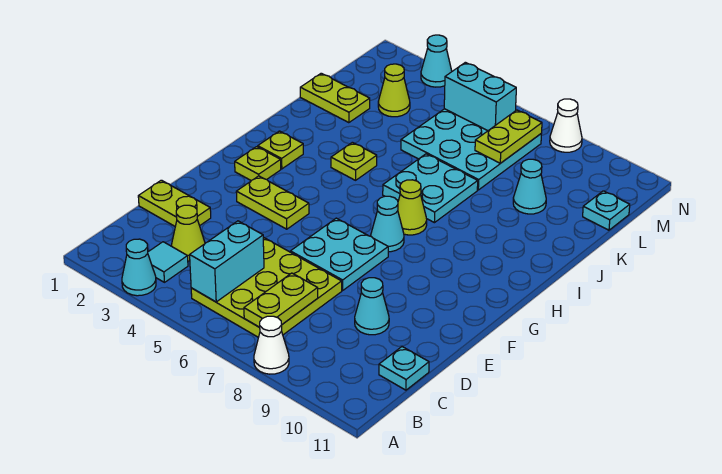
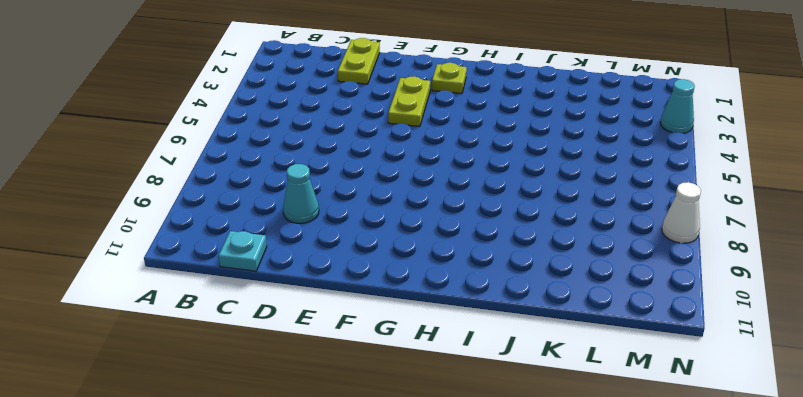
none -> cyan cone A3 level 1
none -> white cone A8 level 1
none -> cyan tile B3 level 1

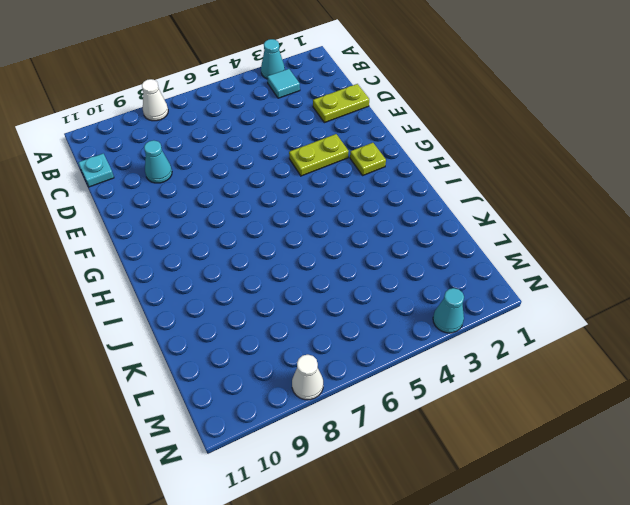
none -> lime plate B5:D7 level 1
none -> lime cone C3 level 1
none -> cyan plate E6:F7 level 1

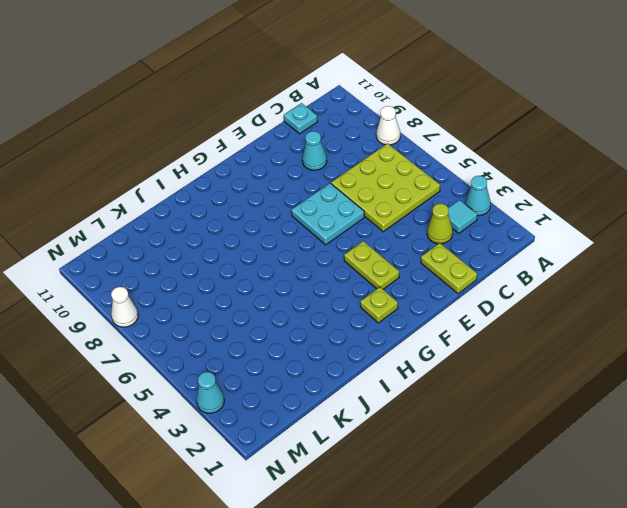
none -> cyan cone G7 level 1
none -> lime plate H2 level 1
none -> lime cone H7 level 1

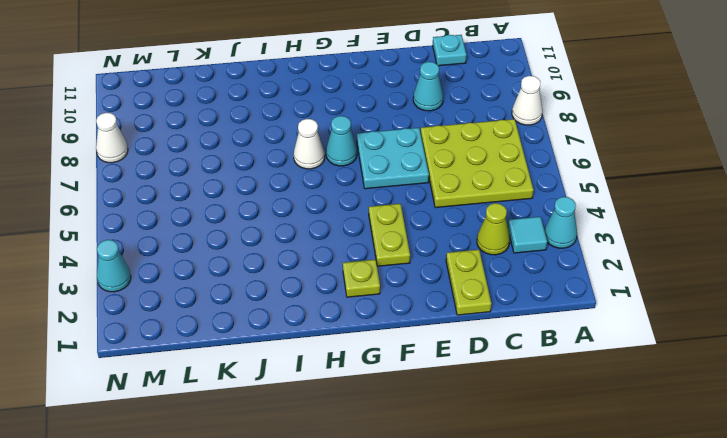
white cone H7 level 1 -> lime cone H7 level 1
none -> lime plate H2 level 1
none -> lime plate I4 level 1
none -> cyan plate I6:J7 level 1

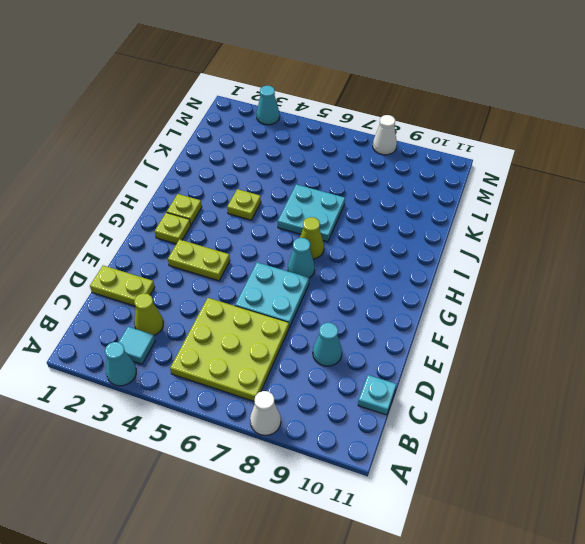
none -> lime plate K1:K2 level 1
none -> cyan plate K5:M7 level 1
none -> cyan cone K9 level 1

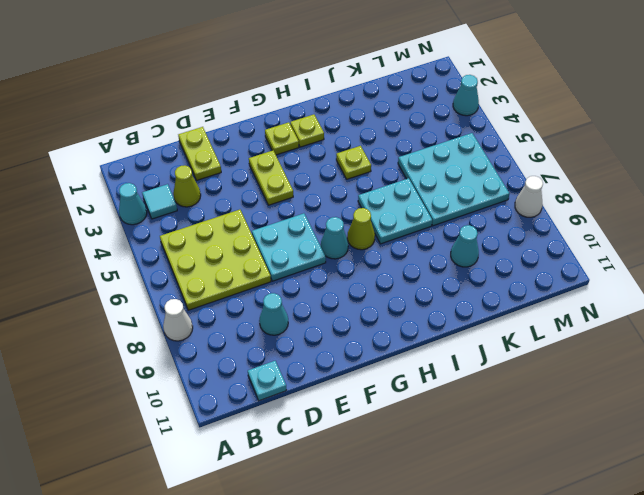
none -> lime plate K1:K2 level 1
none -> lime cone L3 level 1
none -> cyan plate L11 level 1

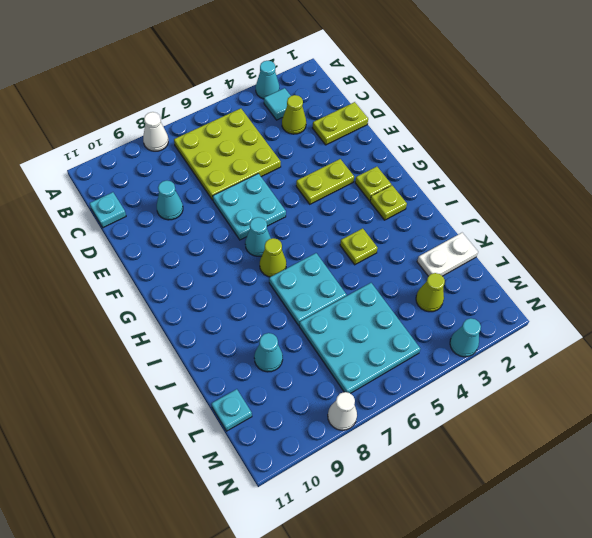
white plate K1:K2 level 1 -> lime plate K1:K2 level 1
none -> cyan brick B5:C5 level 2
none -> lime plate B7:C7 level 2
none -> lime plate L7:M7 level 2

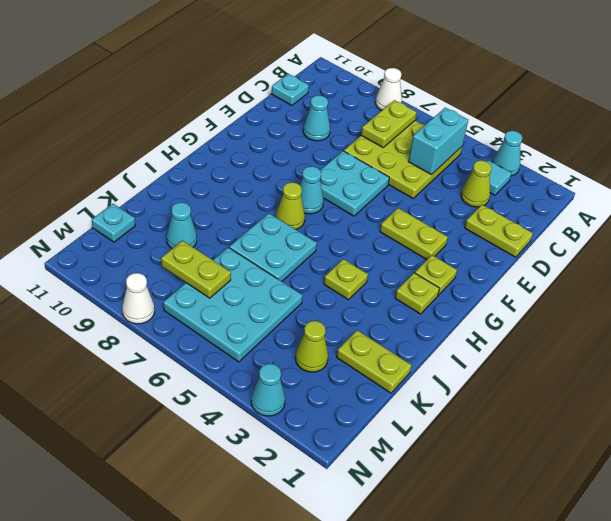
lime plate L7:L8 level 2 -> lime plate L7:M7 level 2
none -> cyan brick M5:M6 level 2

